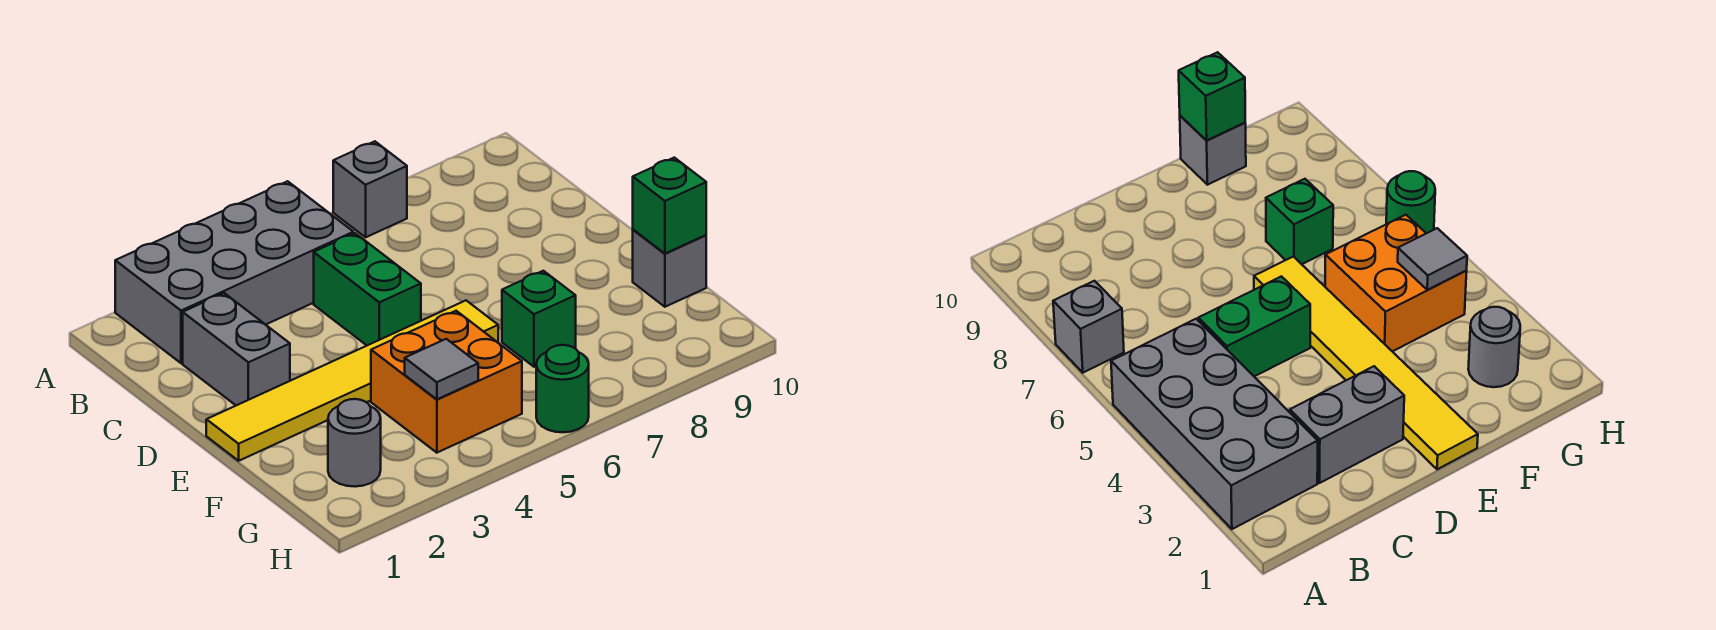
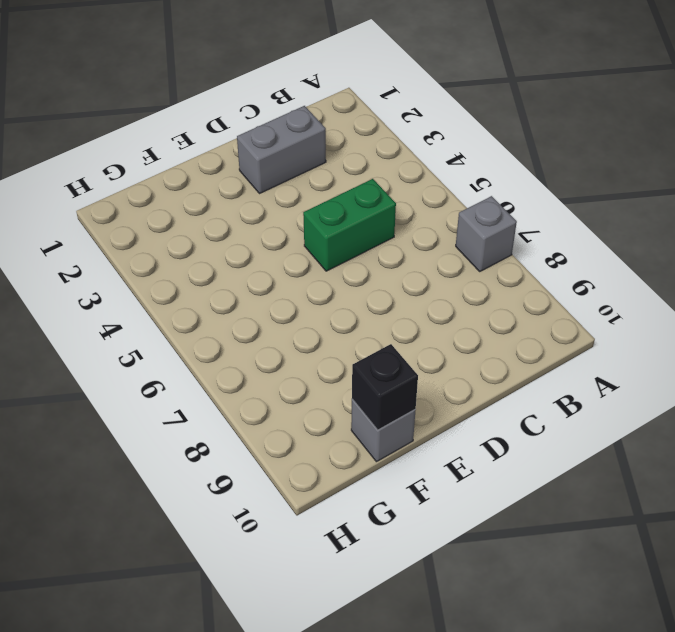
black brick F10 level 2 -> green brick F10 level 2
none -> grey brick A2:B5 level 1
none -> yellow tile E1:E6 level 1
none -> orange brick F4:G5 level 1

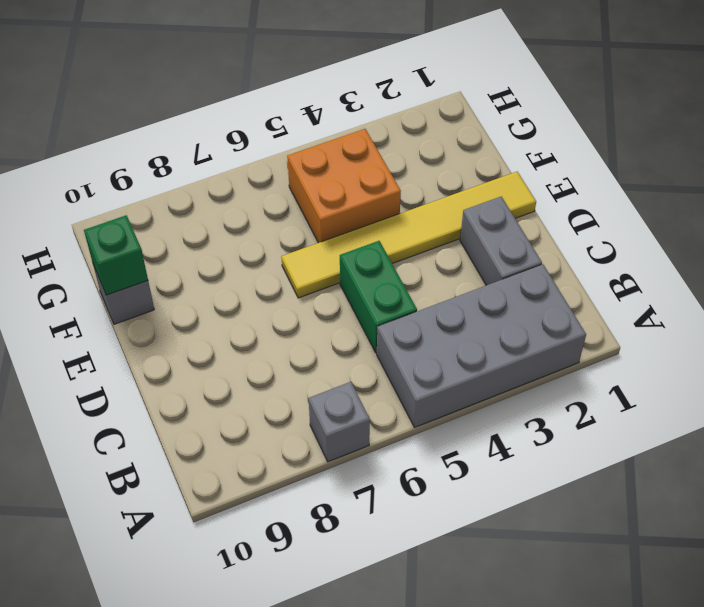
none -> green brick F7 level 1
none -> grey round brick G2 level 1
none -> green round brick H6 level 1

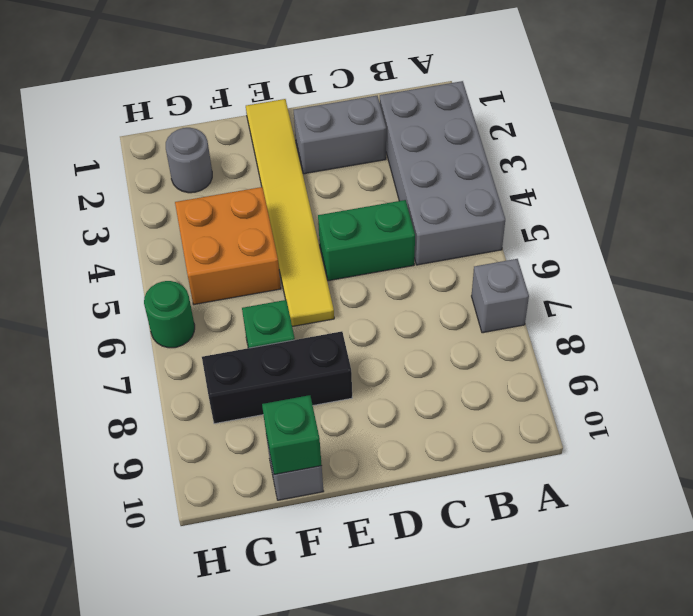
black brick E8:G8 level 1 -> none
none -> grey tile G4 level 2

